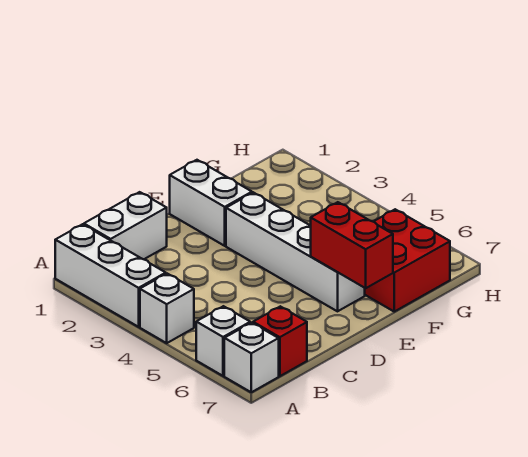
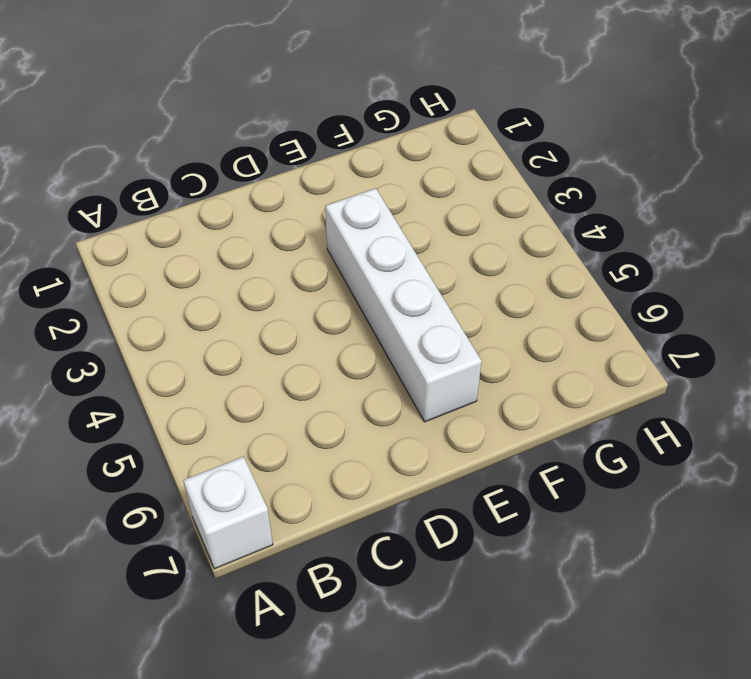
none -> white brick A1:A3 level 1
none -> white brick A4 level 1

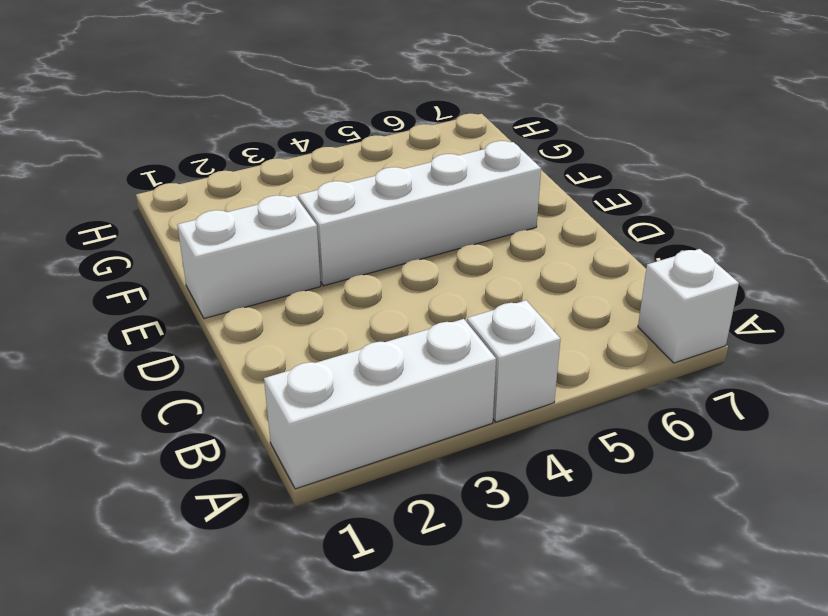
none -> white brick A6 level 1
none -> white brick B1:C1 level 1

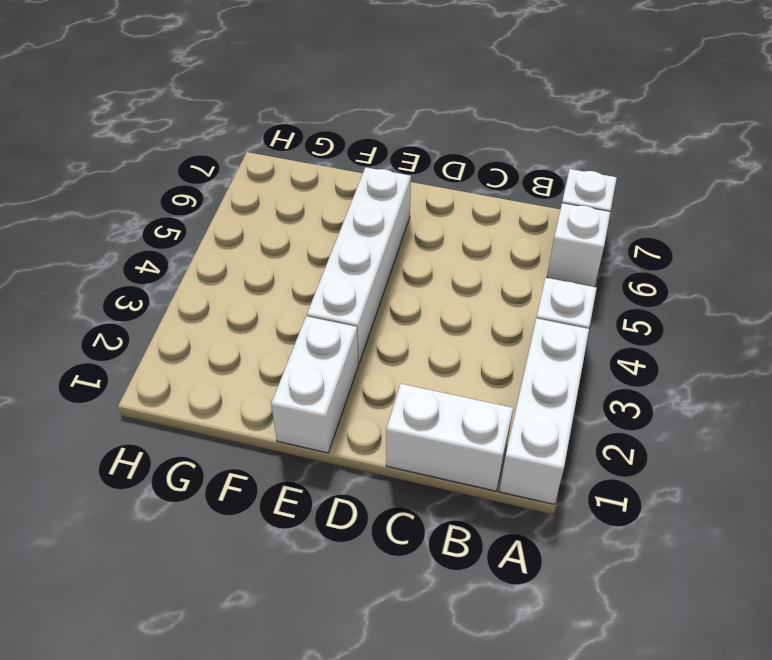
none -> red brick B7 level 1
none -> red brick F6:G7 level 1

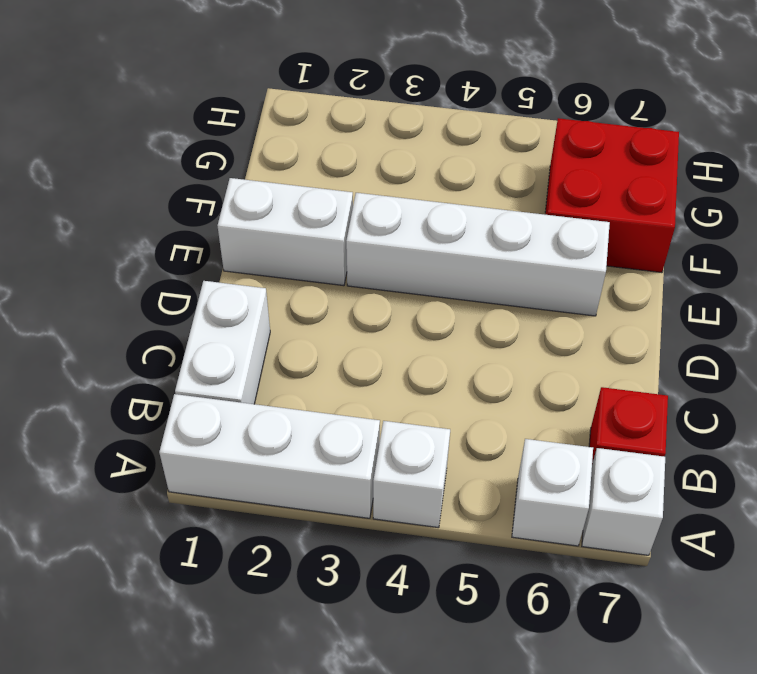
none -> red brick E6:E7 level 2

